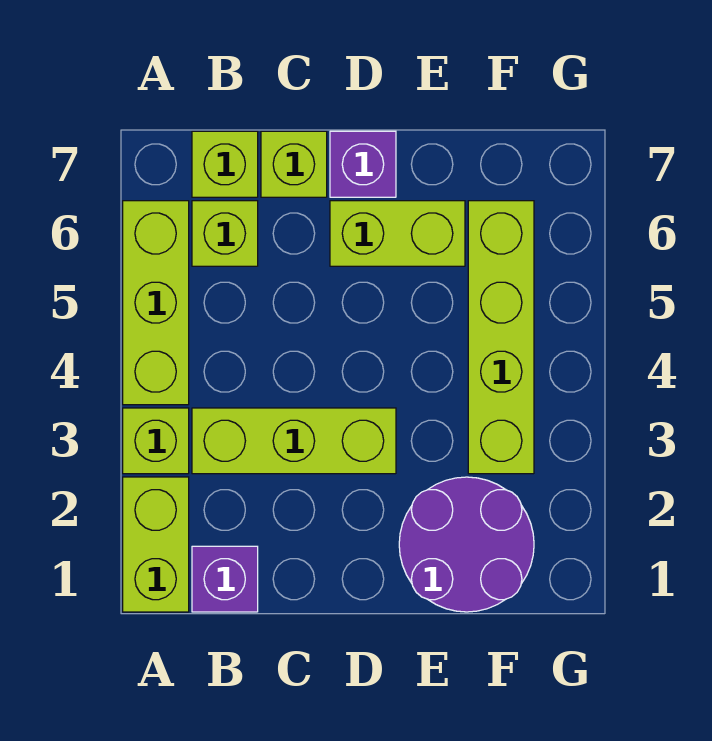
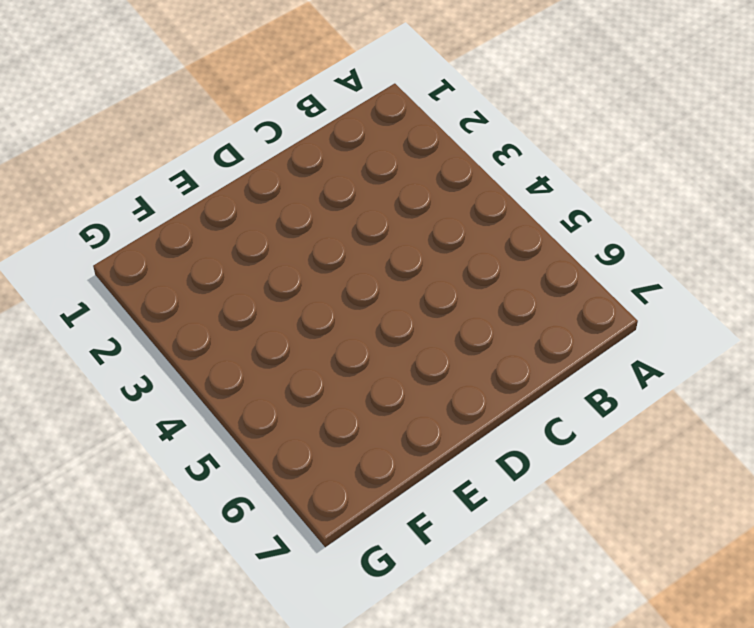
none -> lime brick A1:A2 level 1
none -> lime brick A3 level 1
none -> lime brick A4:A6 level 1

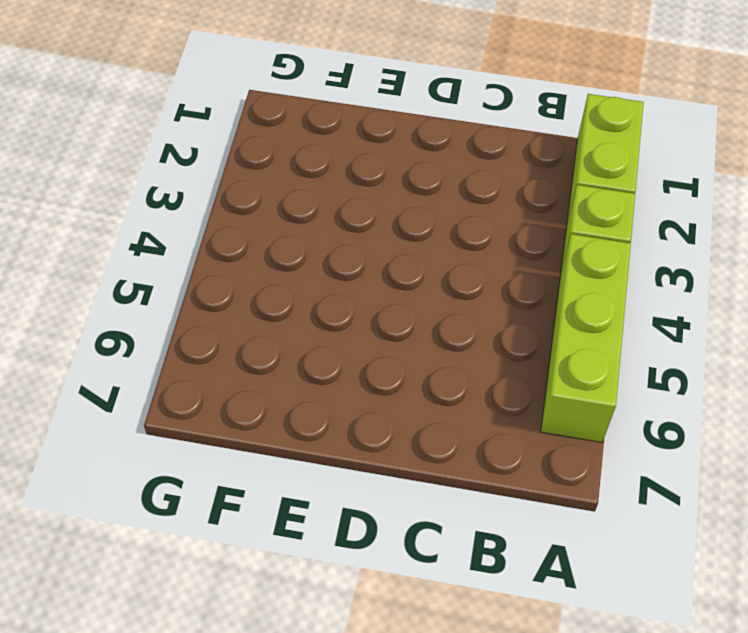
none -> purple brick B1 level 1
none -> lime brick B3:D3 level 1
none -> lime brick B6 level 1

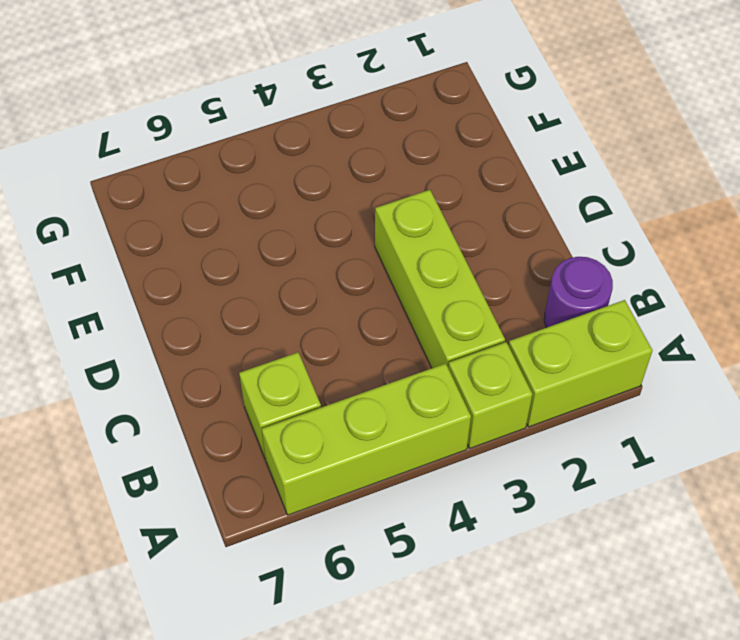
purple round brick B1 level 1 -> purple brick B1 level 1
none -> lime brick B7 level 1
none -> lime brick C7 level 1
none -> lime brick D6:E6 level 1

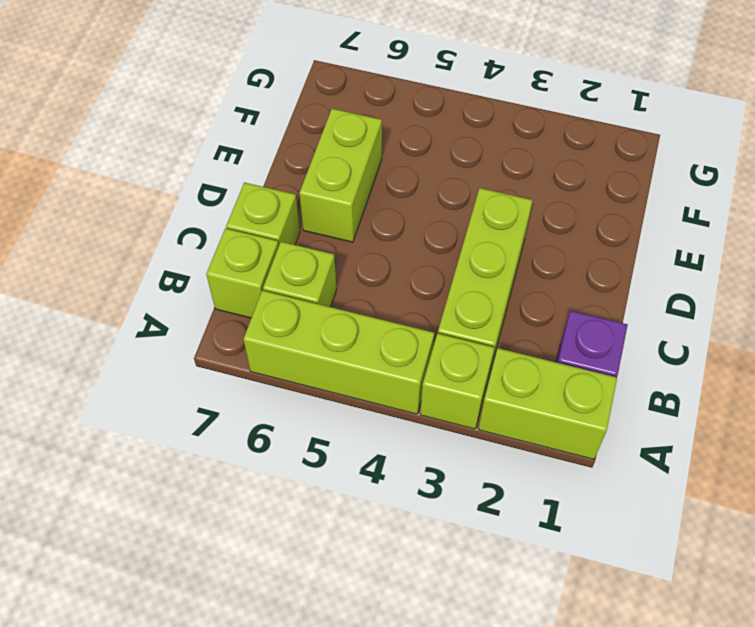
none -> purple brick D7 level 1
none -> purple round brick E1:F2 level 1
none -> lime brick F3:F6 level 1

